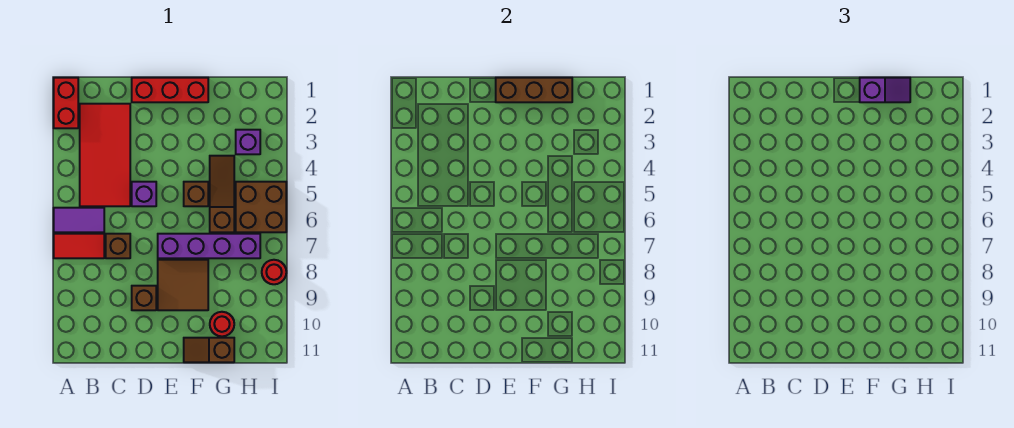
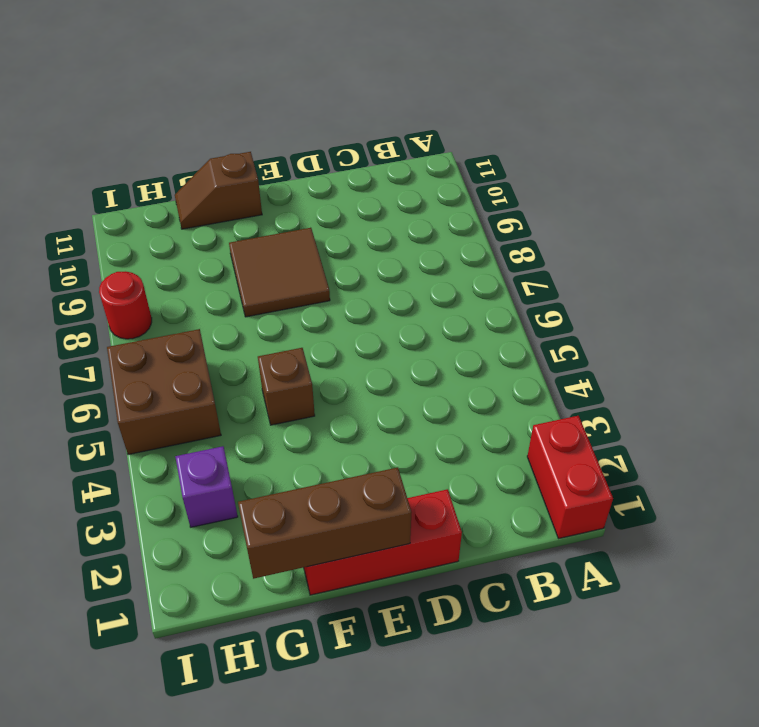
brown slope F11:G11 level 1 top F -> brown slope F11:G11 level 1 top G
none -> purple tile A6:B6 level 1
none -> red tile A7:B7 level 1
none -> red tile B2:C5 level 1

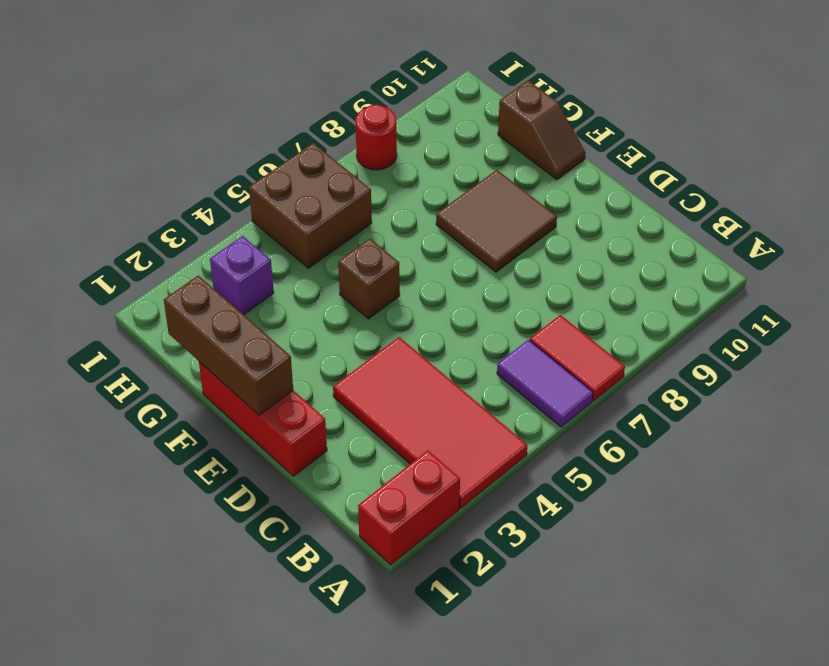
red tile A3:D4 level 1 -> red tile B2:C5 level 1
none -> brown brick C7 level 1
none -> purple brick D5 level 1
none -> brown brick D9 level 1

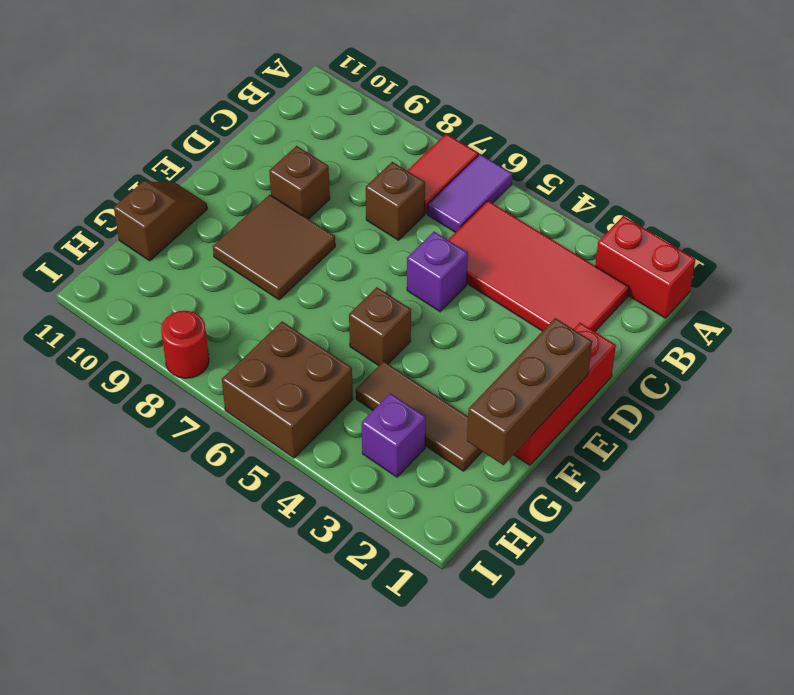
brown tile G2:G4 level 1 -> brown slope G4:G6 level 1 top 6
none -> purple brick E7:H7 level 1
none -> red round brick G10 level 1
none -> purple slope F1:G1 level 3 top F

